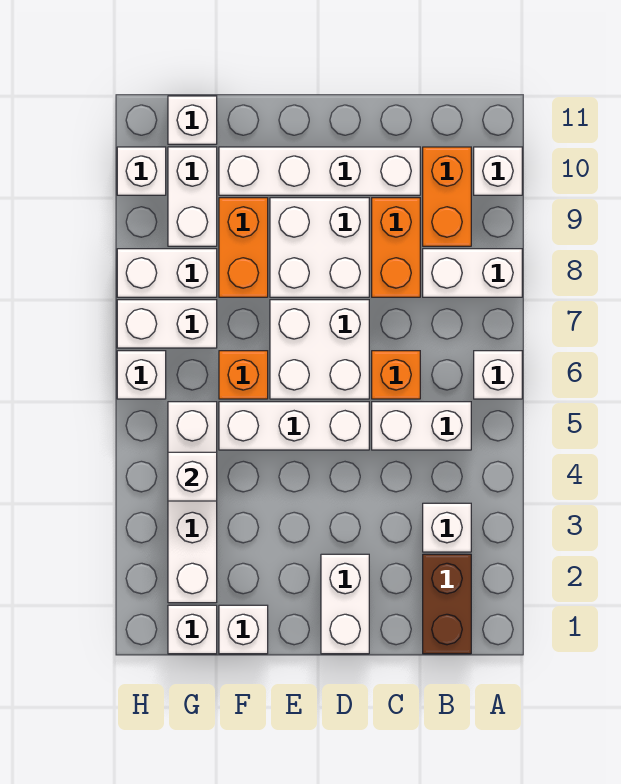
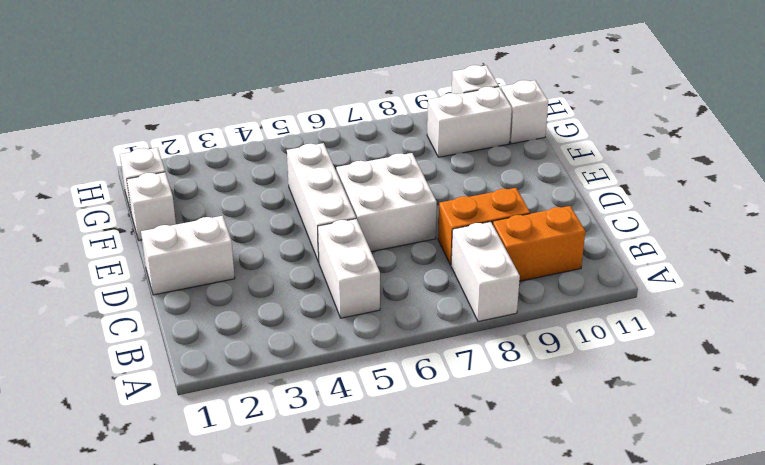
none -> white brick A6 level 1
none -> white brick A10 level 1
none -> brown brick B1:B2 level 1

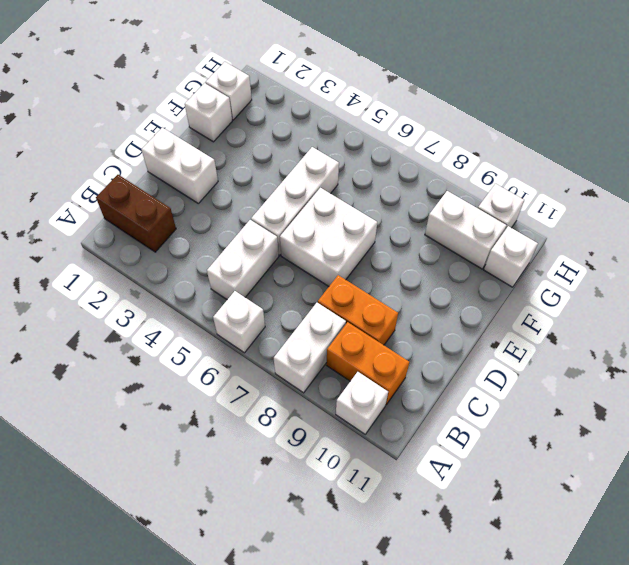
none -> white brick B3 level 1
none -> orange brick C6 level 1
none -> white brick C10:F10 level 1

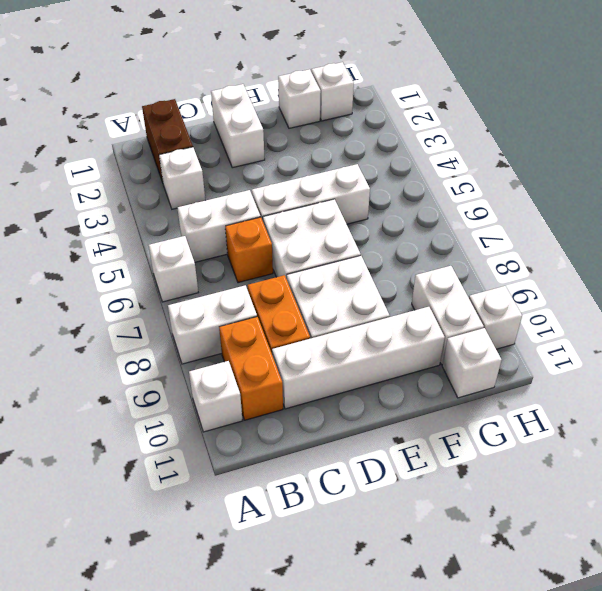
none -> orange brick F6 level 1
none -> orange brick F8:F9 level 1
none -> white brick G2:G5 level 1

